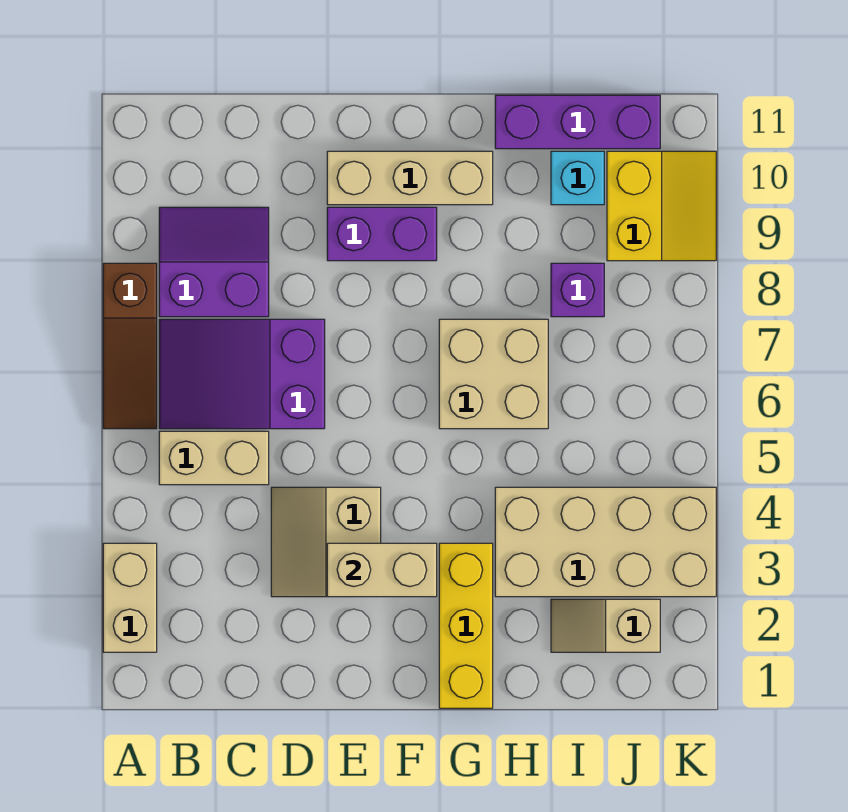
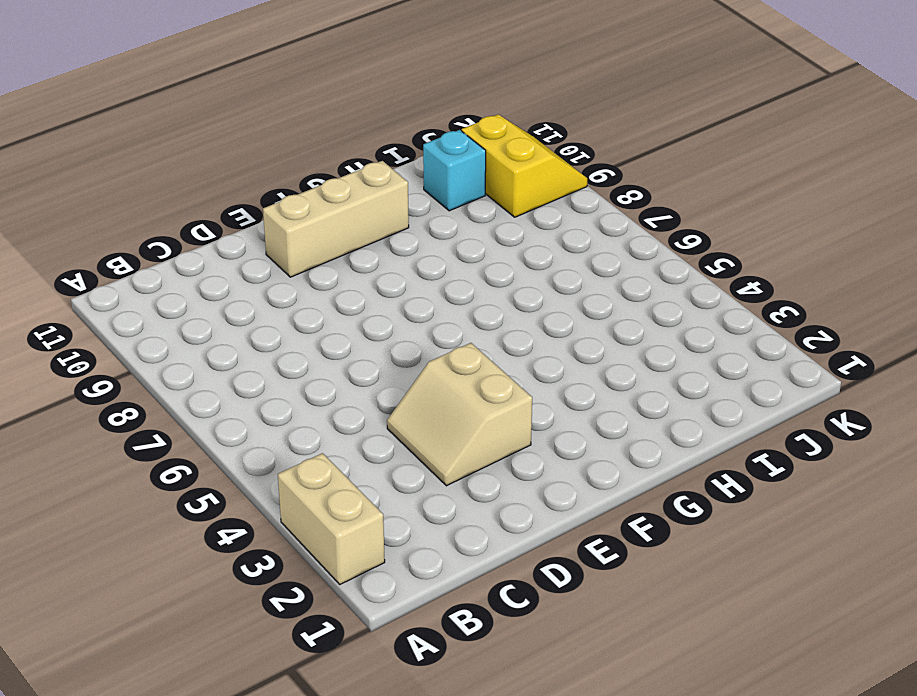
none -> brown slope A6:A8 level 1 top 8
none -> tan brick B5:C5 level 1
none -> purple slope B6:D7 level 1 top D

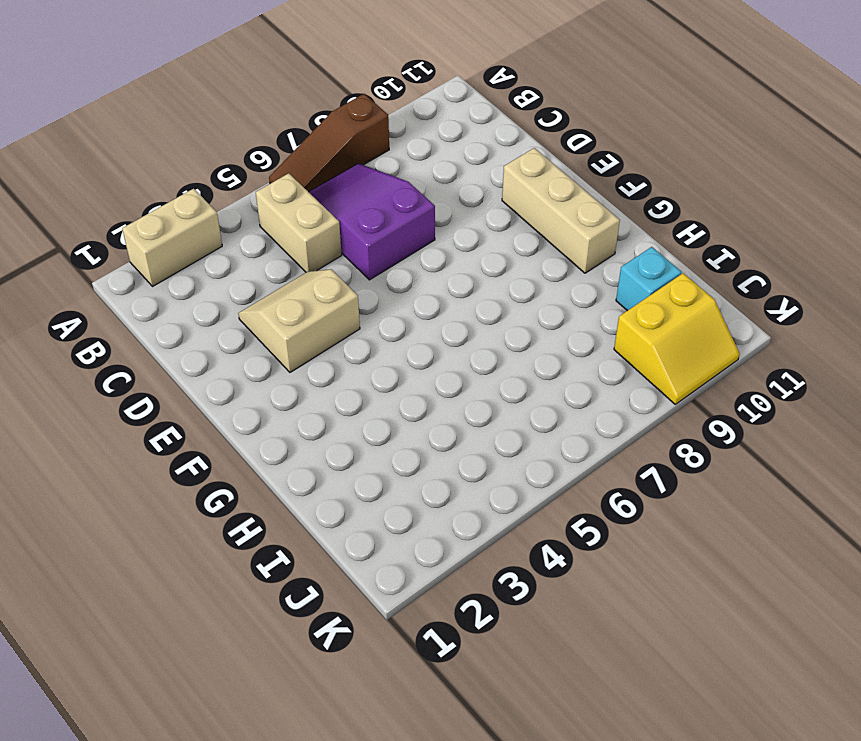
none -> purple slope B8:C9 level 1 top 8
none -> purple brick E9:F9 level 1
none -> yellow brick G1:G3 level 1

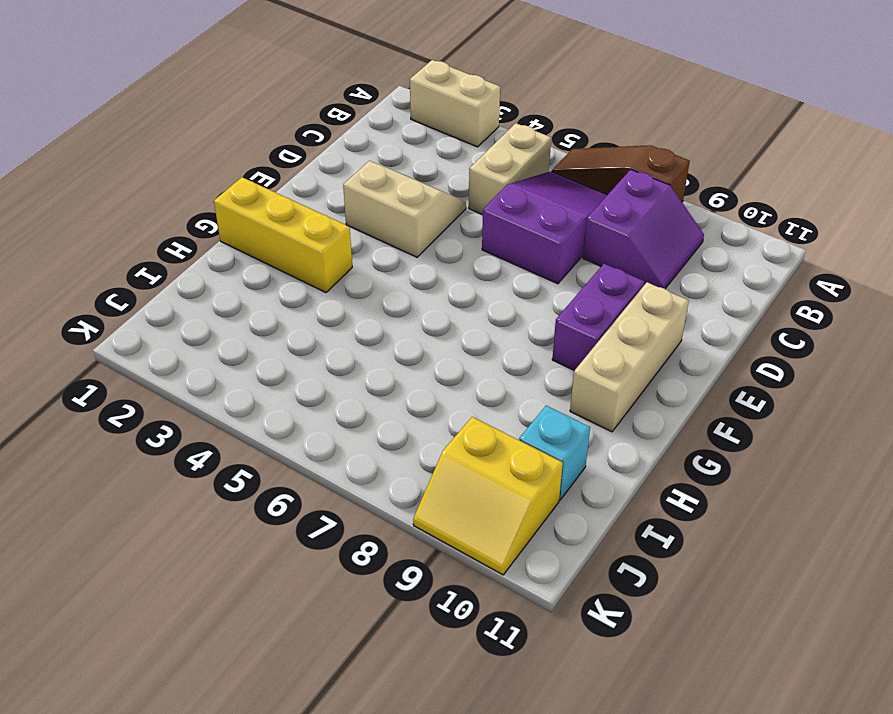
none -> tan brick G6:H7 level 1
none -> tan brick H3:K4 level 1
none -> purple brick H11:J11 level 1

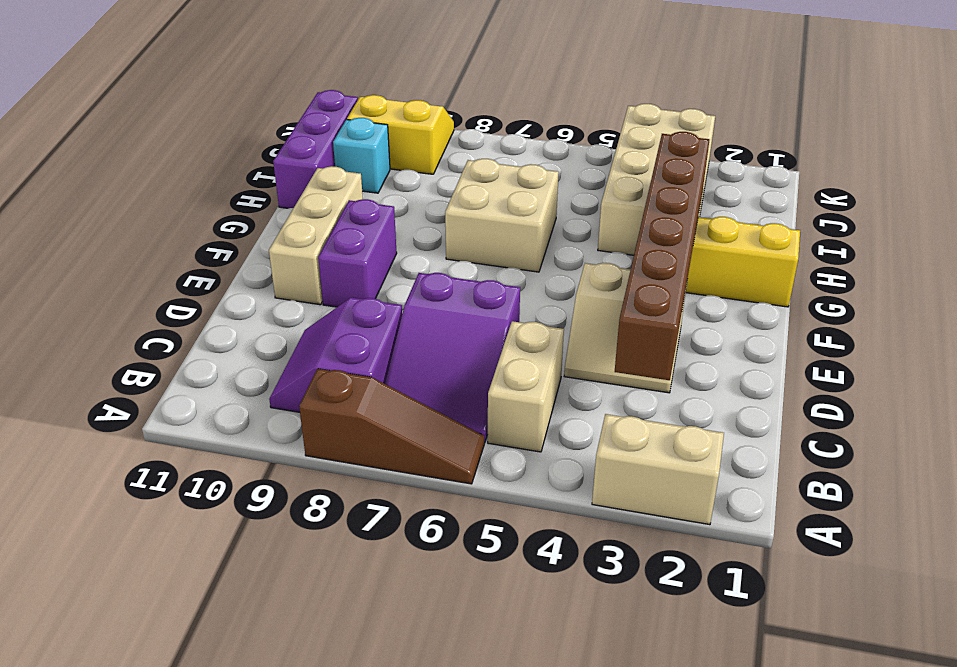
brown brick C3:H3 level 2 -> tan brick E3:F3 level 2
none -> tan slope I2:J2 level 1 top J
none -> purple brick I8 level 1

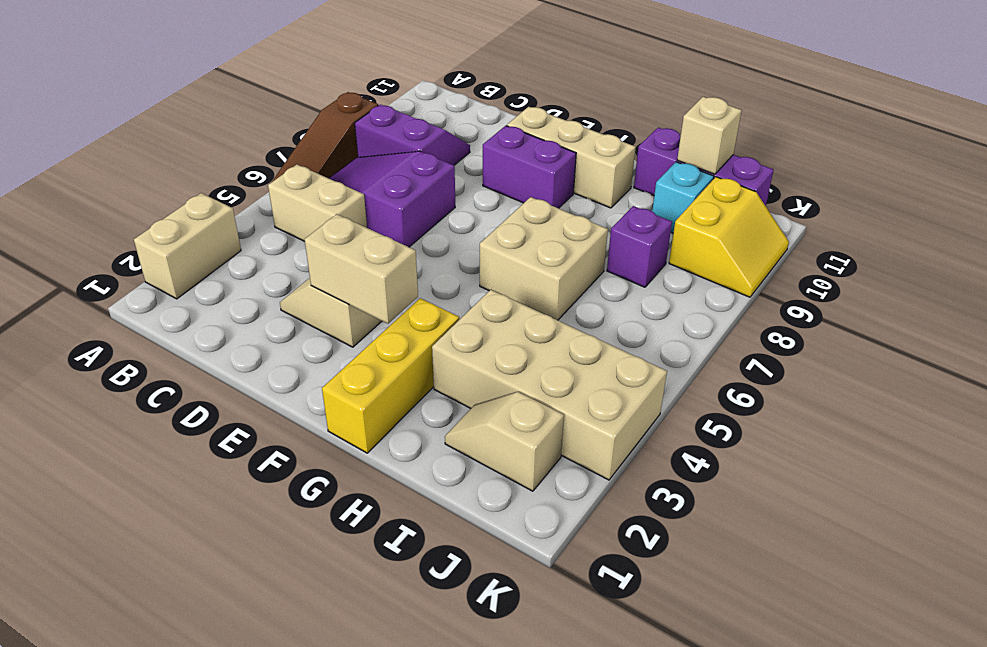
tan brick I11 level 2 -> none

